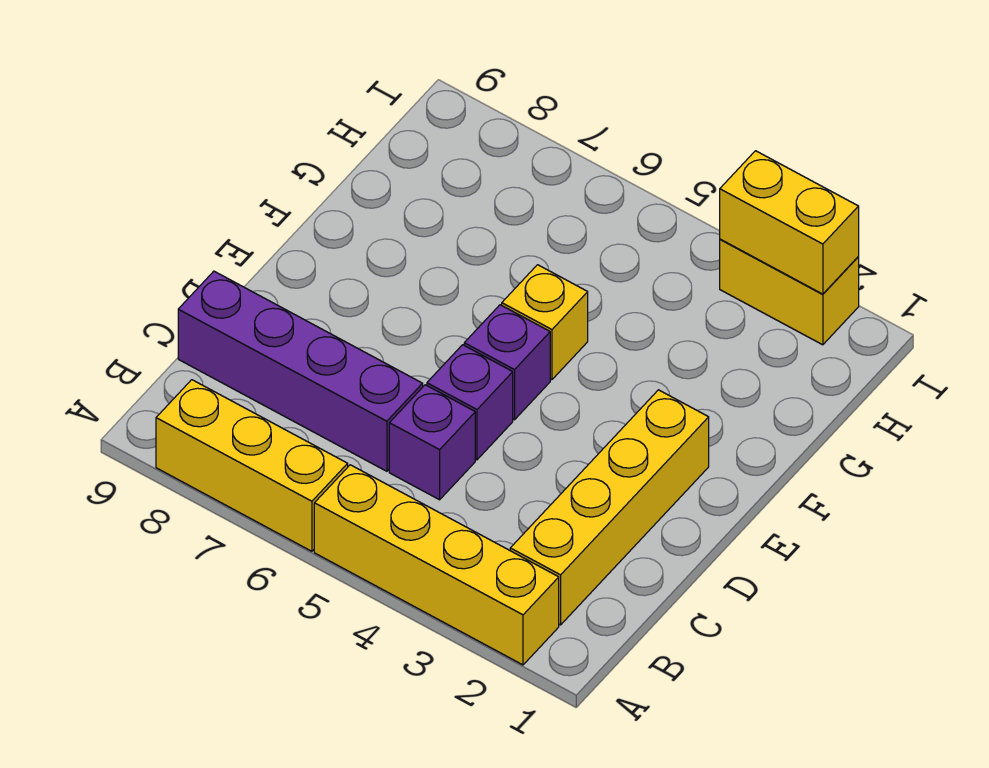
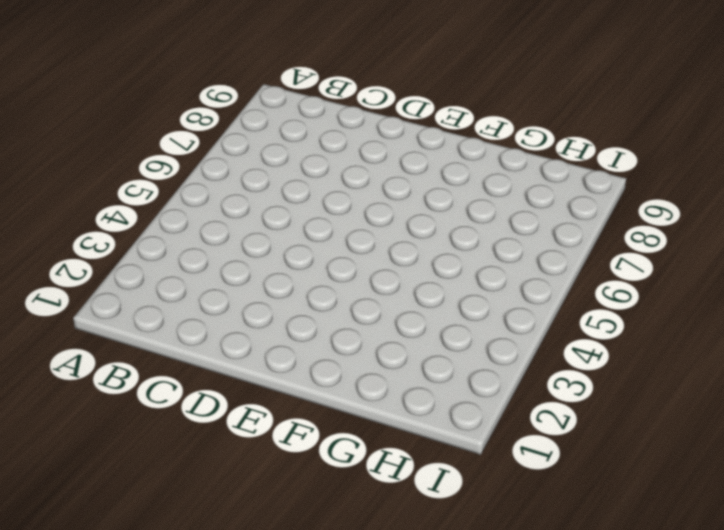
none -> yellow brick A2:A5 level 1
none -> yellow brick A6:A8 level 1

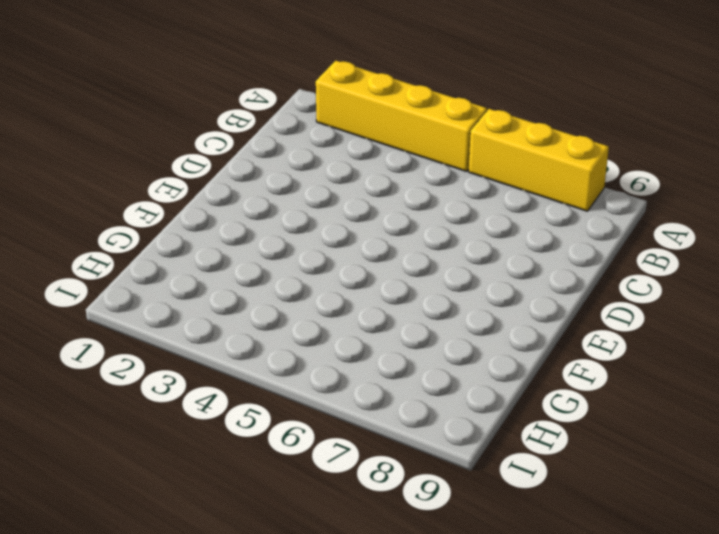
none -> yellow brick B2:E2 level 1
none -> purple brick C5 level 1

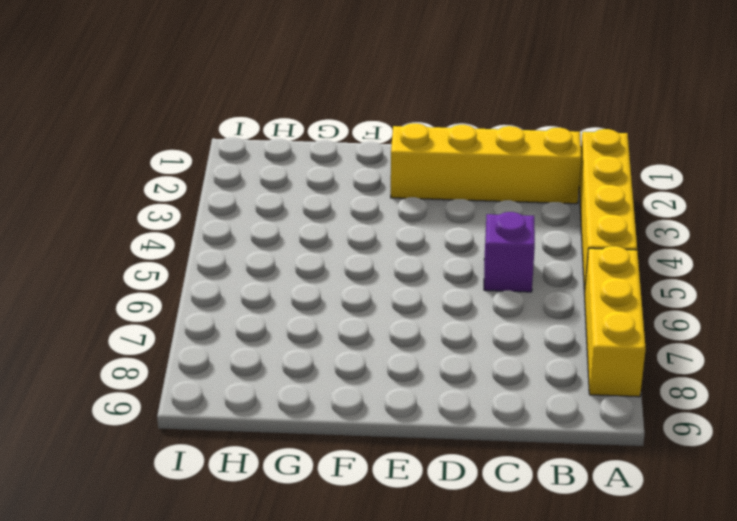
none -> purple brick C6:C9 level 1
none -> purple brick D5 level 1

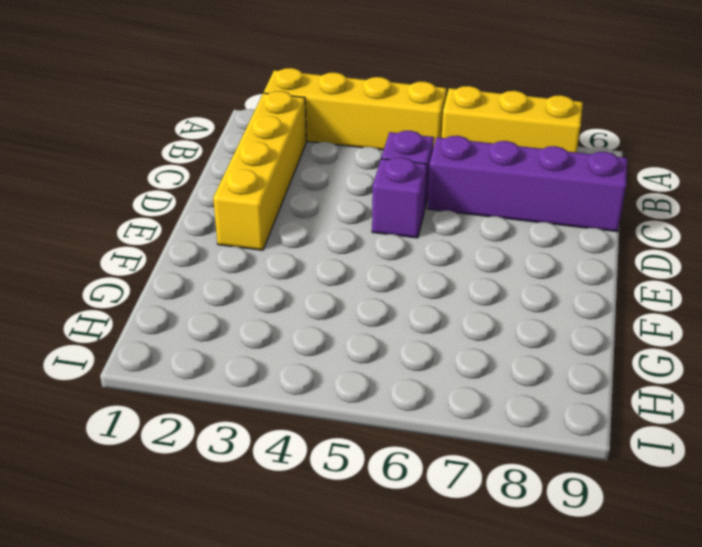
none -> purple brick E5 level 1
none -> yellow brick F5 level 1

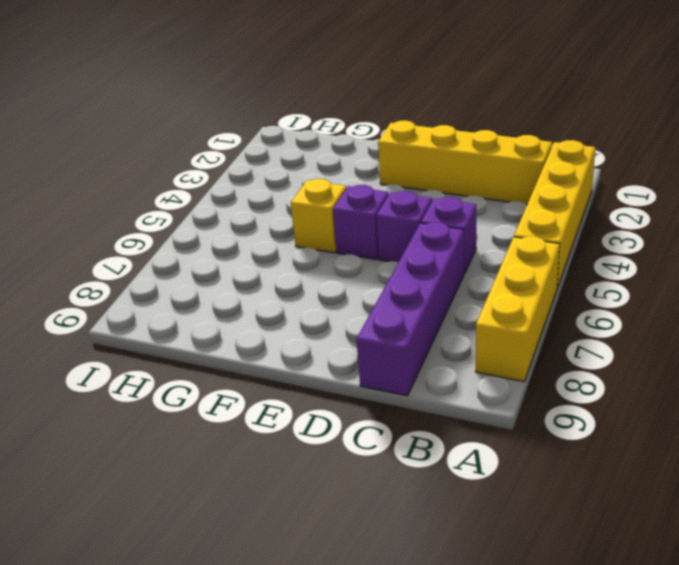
none -> yellow brick I2:I3 level 1
none -> yellow brick I2:I3 level 2

